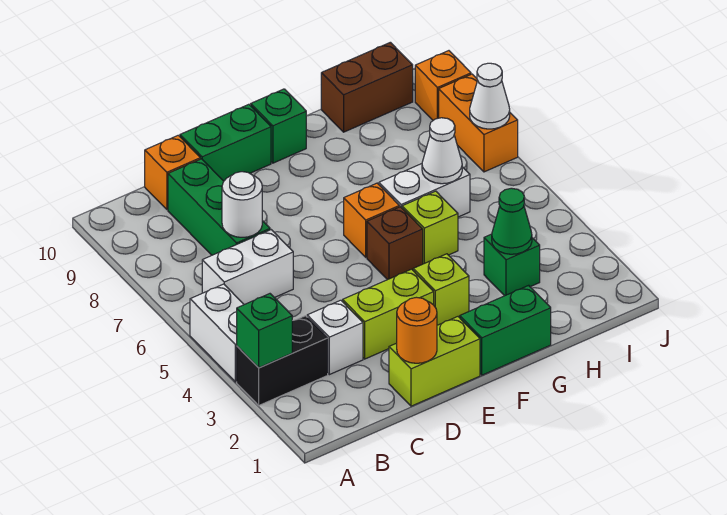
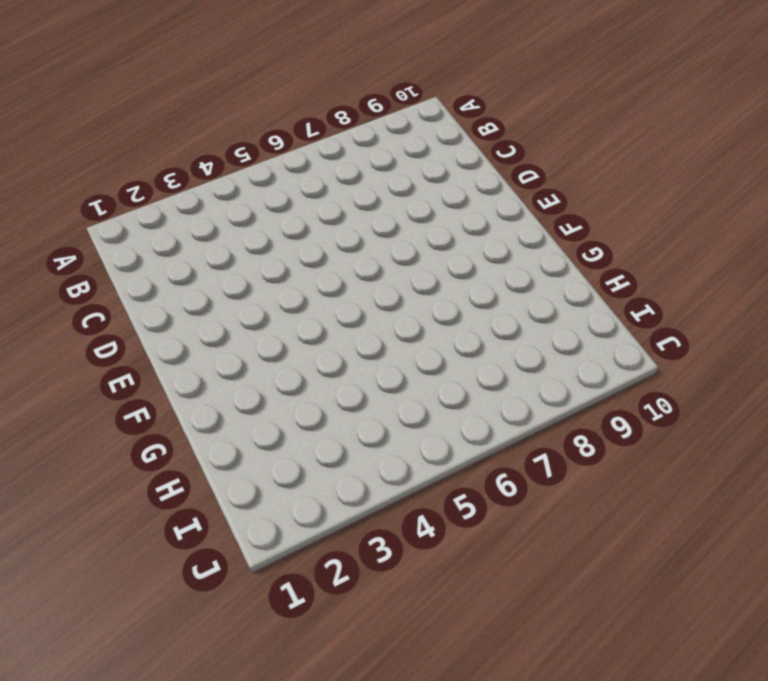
none -> black brick A3:B3 level 1
none -> white brick A4:A5 level 1
none -> white brick B6:C6 level 1

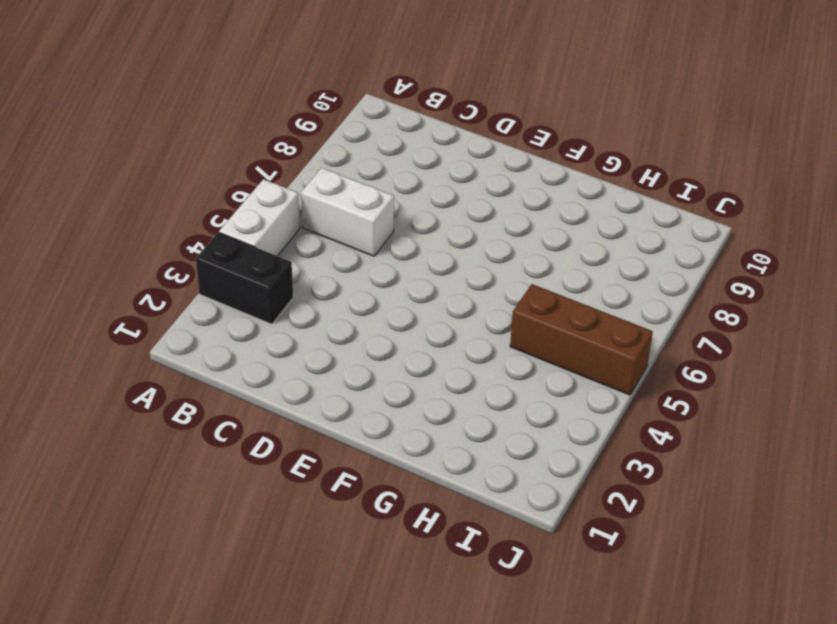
brown brick H5:J5 level 1 -> none
none -> white brick C3 level 1
none -> green brick C7:C9 level 1
none -> orange brick C10 level 1

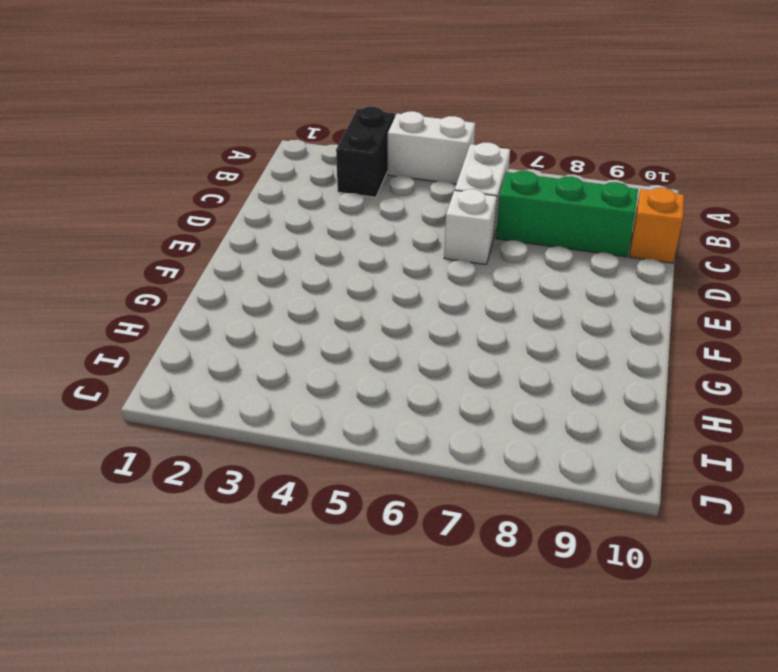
white brick D6 level 1 -> white brick C3 level 1
none -> lime brick D1:E1 level 1
none -> lime brick D3:E3 level 1
none -> green brick D10:E10 level 1

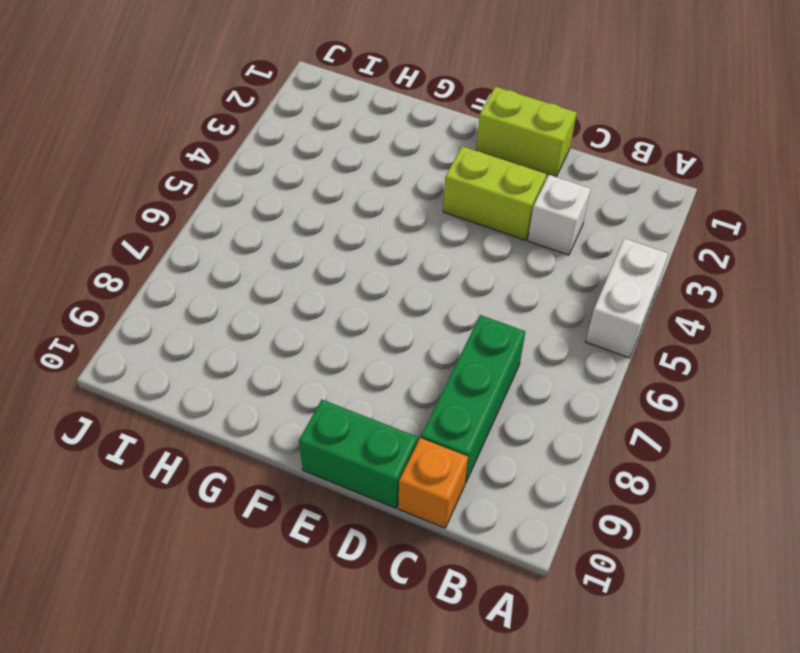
none -> black brick A3:B3 level 1
none -> white brick B6:C6 level 1
none -> green brick F1:G1 level 1

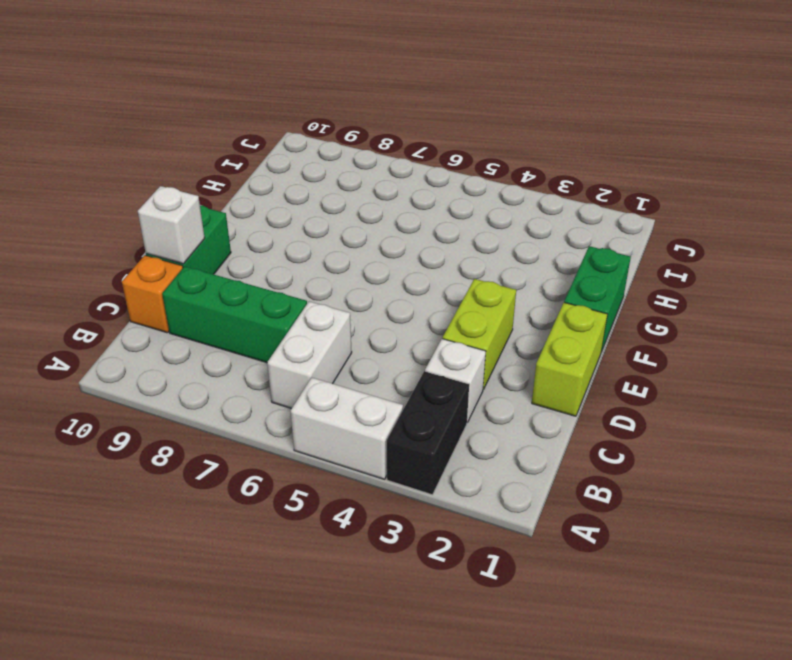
white brick D10 level 2 -> none
none -> lime brick F3 level 1
none -> brown brick F5 level 1
none -> orange brick F6 level 1

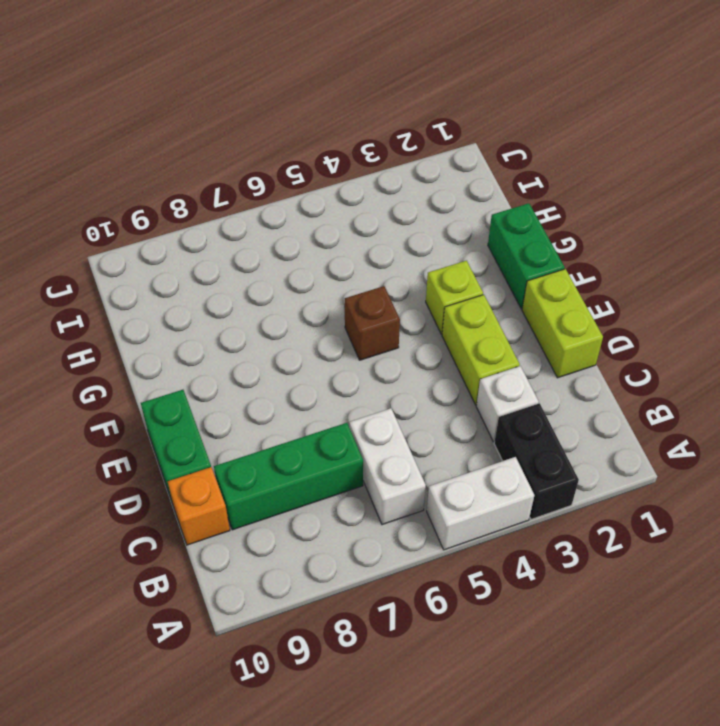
none -> orange brick F6 level 1
none -> green brick F10 level 1
none -> lime brick G5 level 1

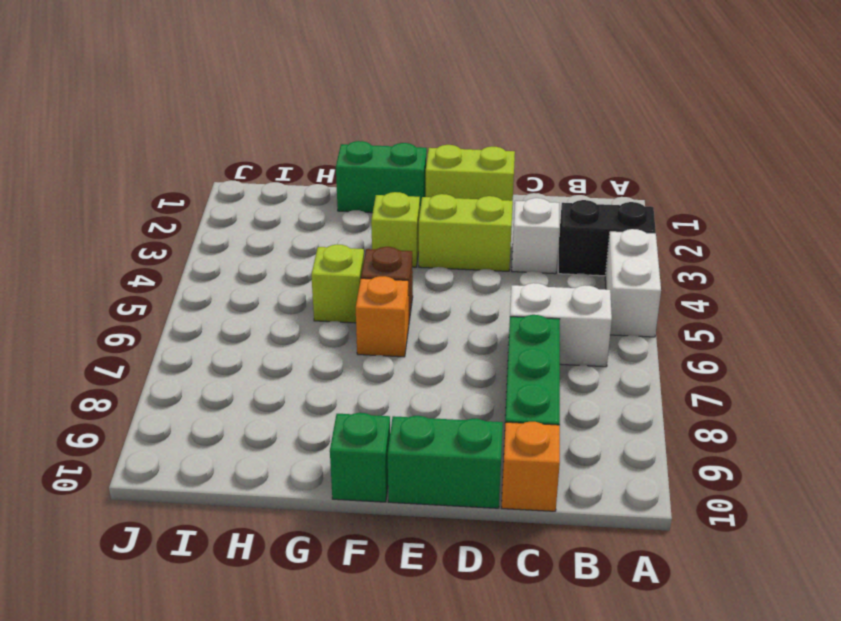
none -> white brick G6:H6 level 1
none -> green brick H3 level 1
none -> brown brick H10:I10 level 1

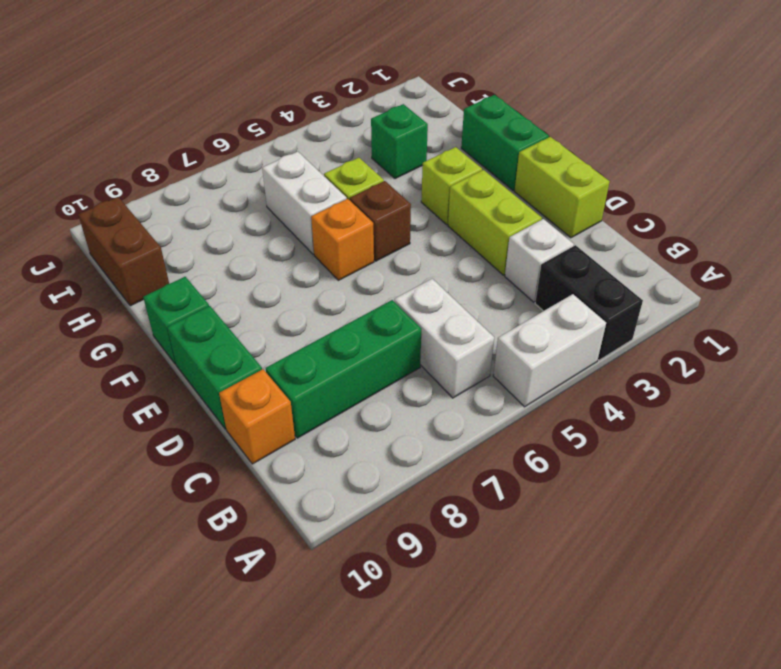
none -> orange brick J7:J8 level 1
none -> orange brick J9 level 1
none -> green brick A3 level 2

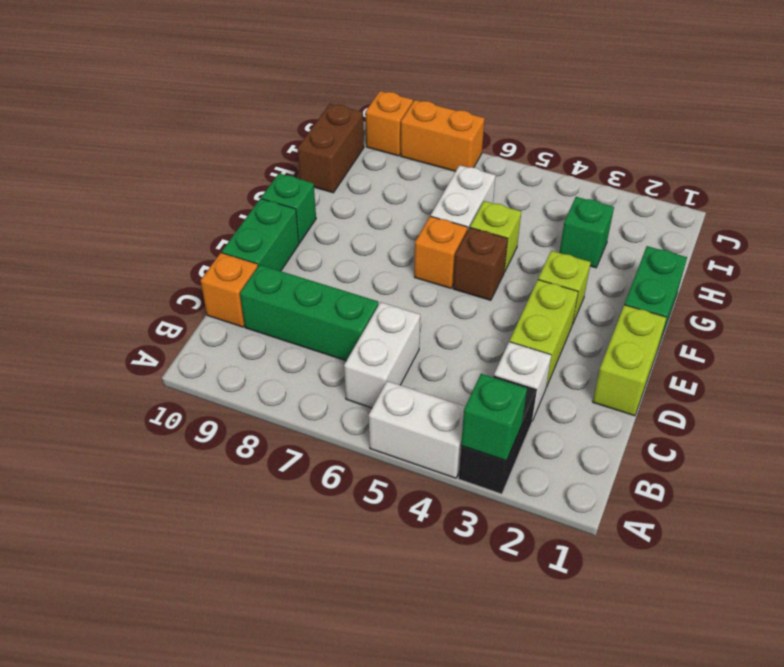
none -> white round brick C7 level 2
none -> orange round brick D1 level 2
none -> green cone H3 level 2

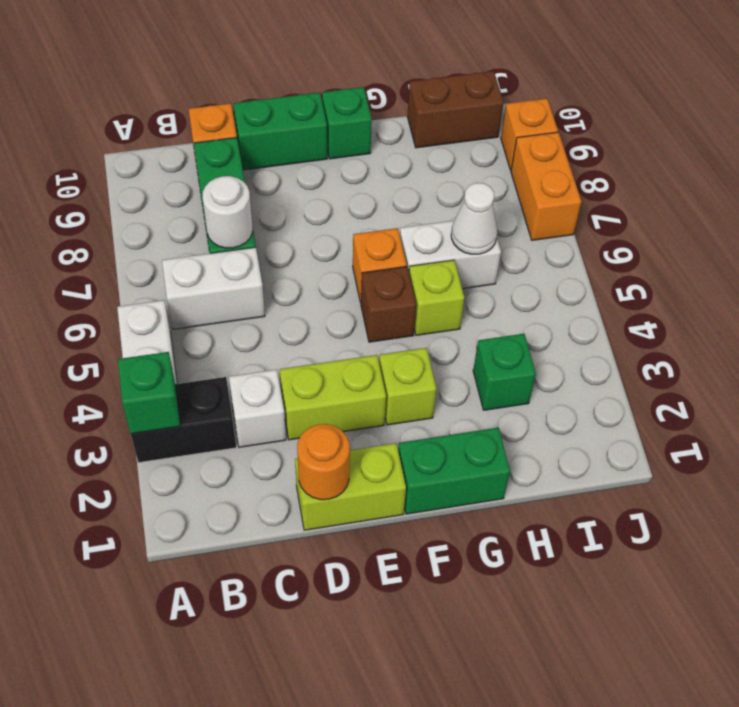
none -> green cone H3 level 2
none -> white cone J7 level 2

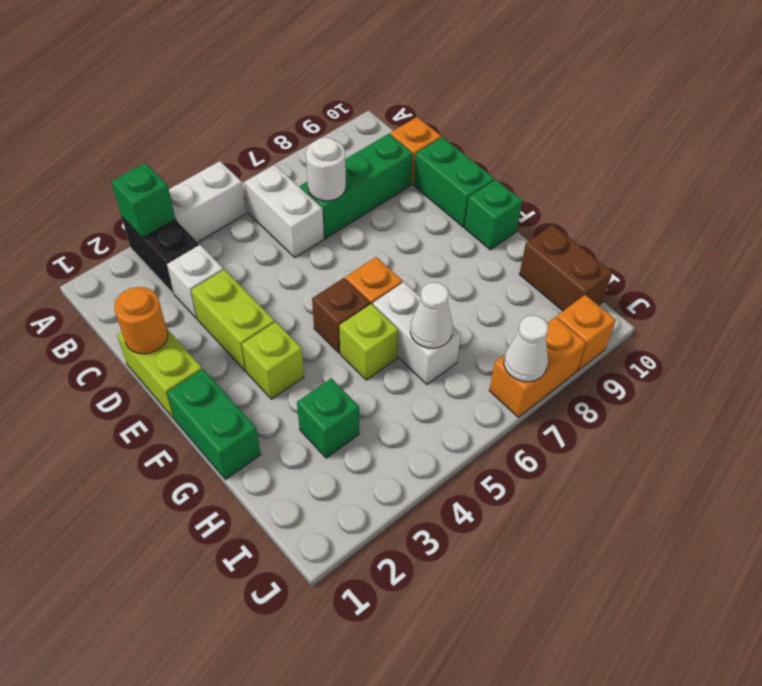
none -> green cone H3 level 2

